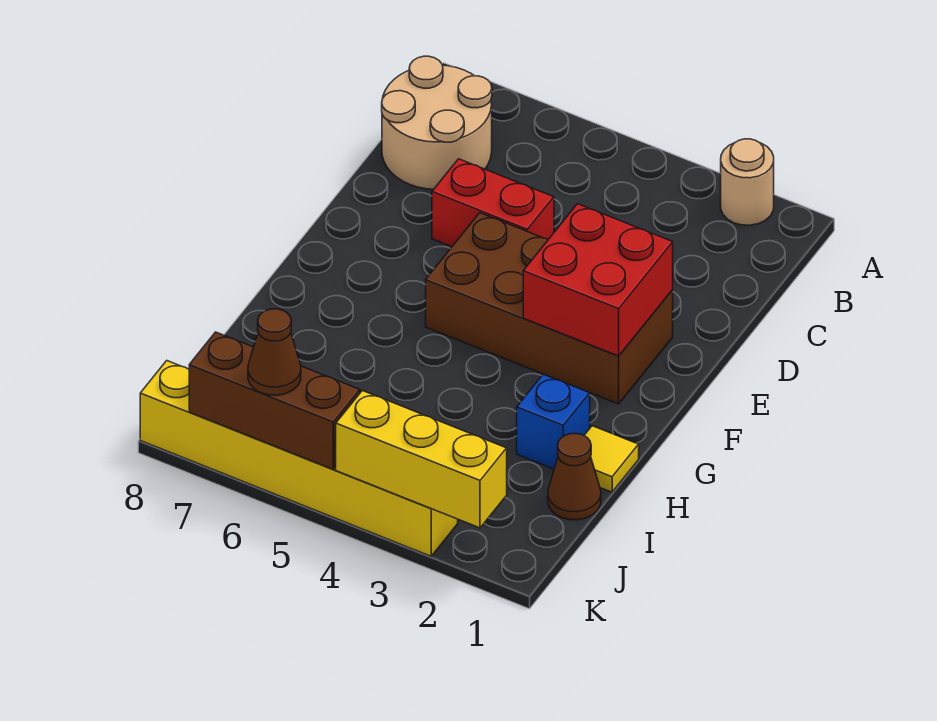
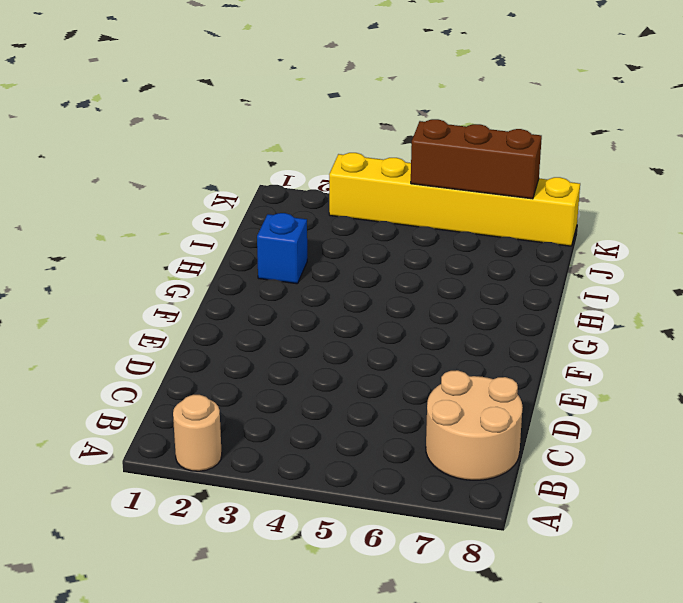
none -> red brick D5:D6 level 1
none -> brown brick E2:F5 level 1
none -> yellow tile H1 level 1

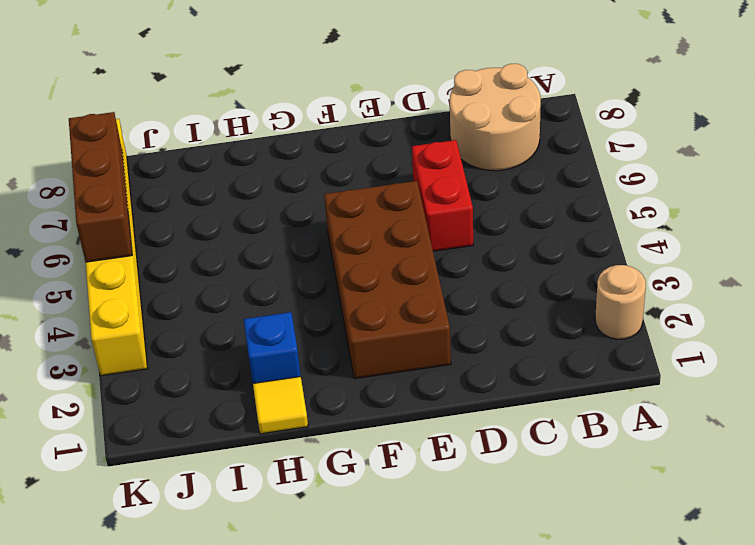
none -> brown cone I1 level 1
none -> red brick E2:F3 level 2
none -> yellow brick K2:K4 level 2

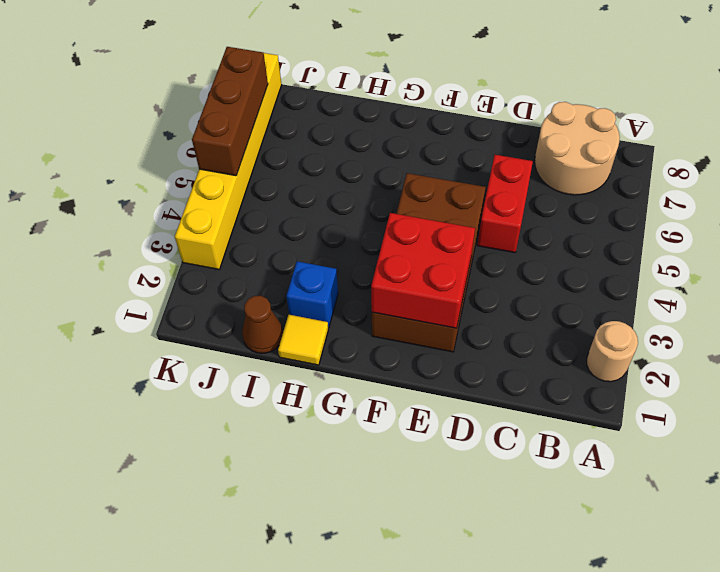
none -> yellow brick K2:K4 level 2
none -> brown cone K6 level 3

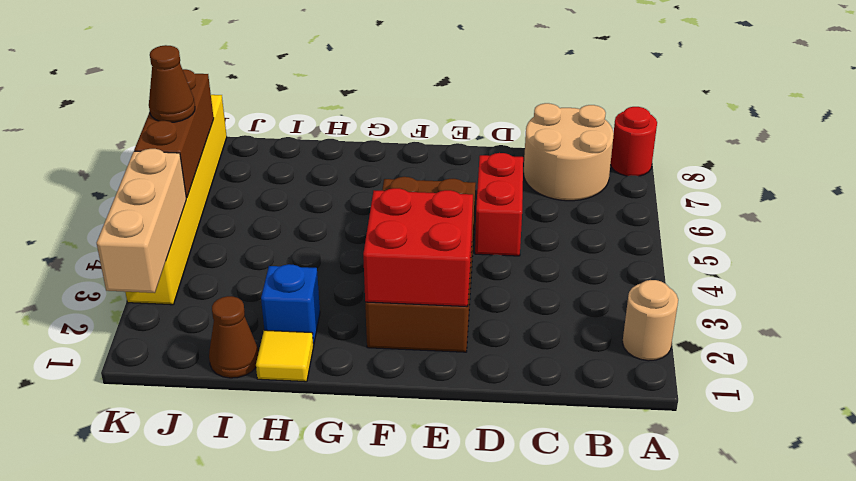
red round brick A8 level 1 -> none
tan brick K2:K4 level 2 -> yellow brick K2:K4 level 2

